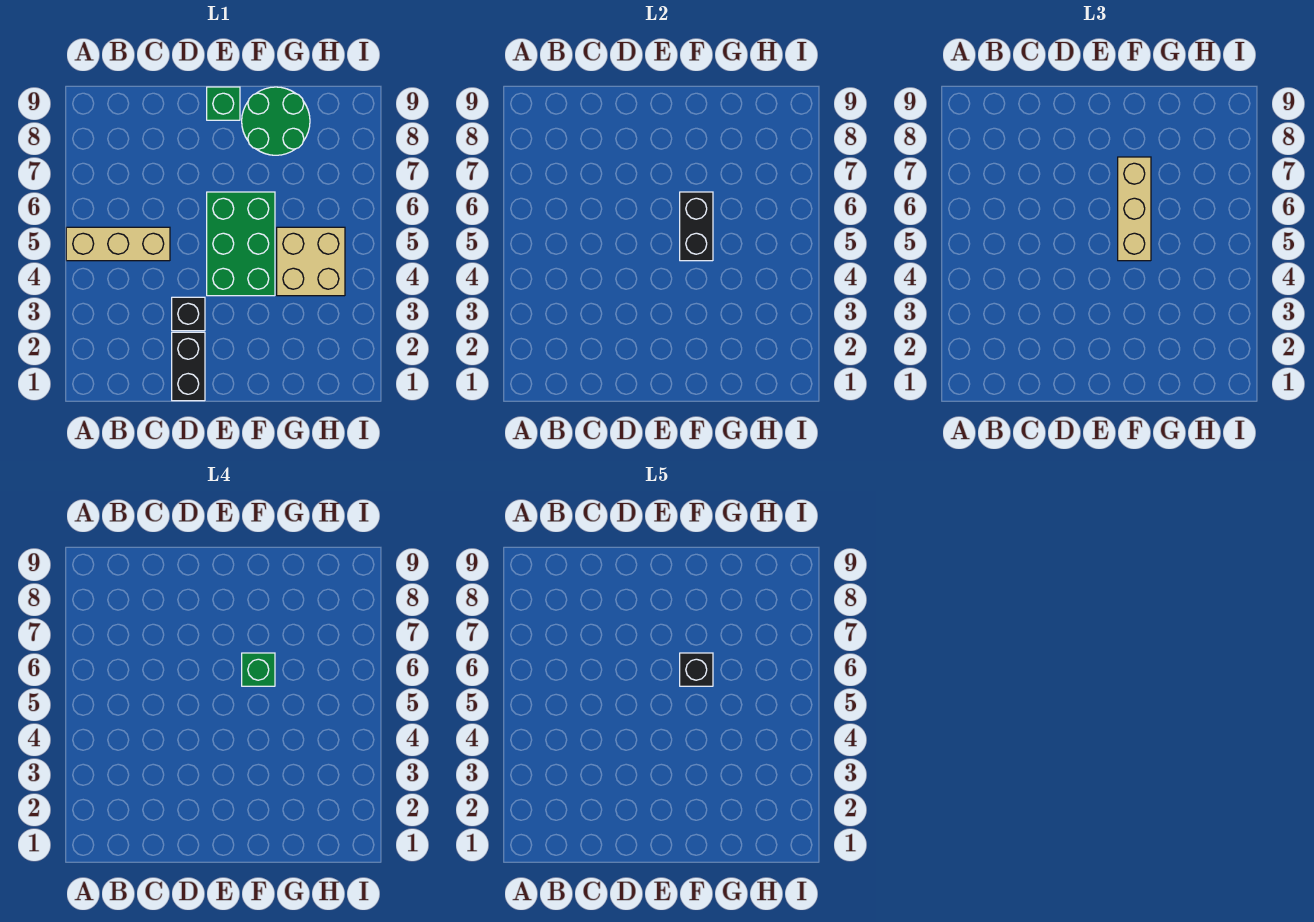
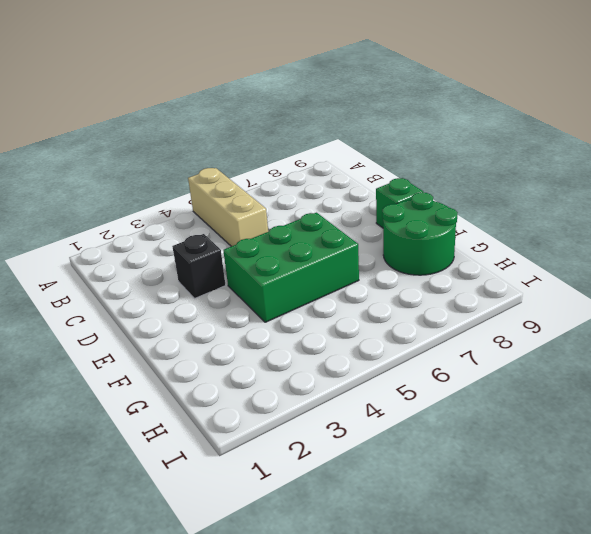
none -> black brick D1:D2 level 1
none -> tan brick G4:H5 level 1

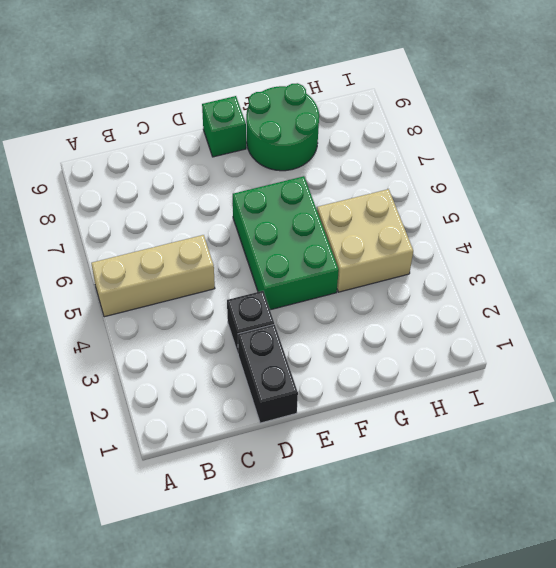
none -> black brick F5:F6 level 2
none -> tan brick F5:F7 level 3

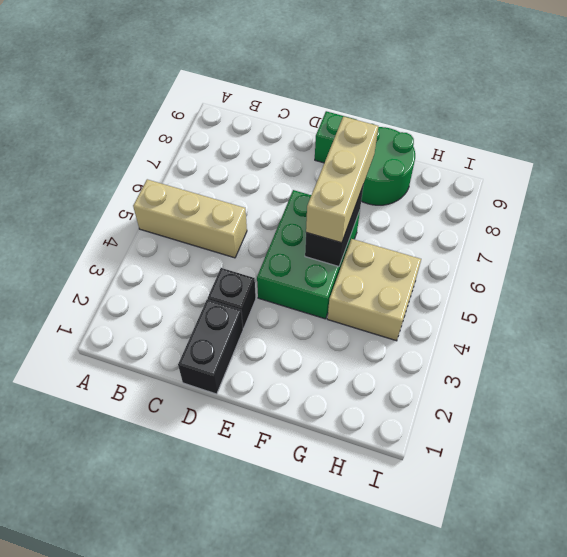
none -> green brick F6 level 4
none -> black brick F6 level 5

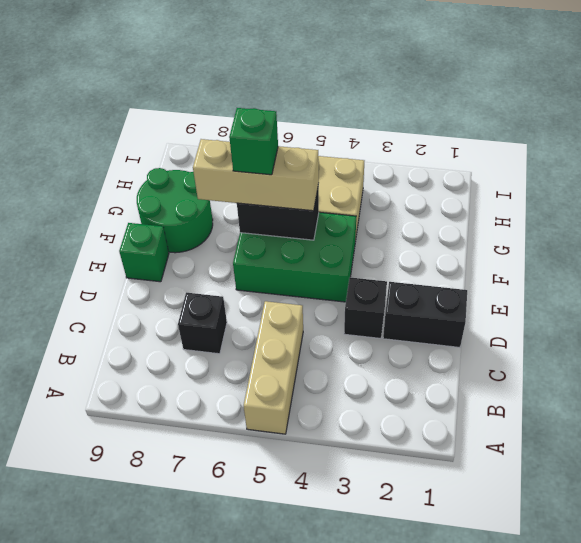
black brick C7 level 1 -> black brick F6 level 5

